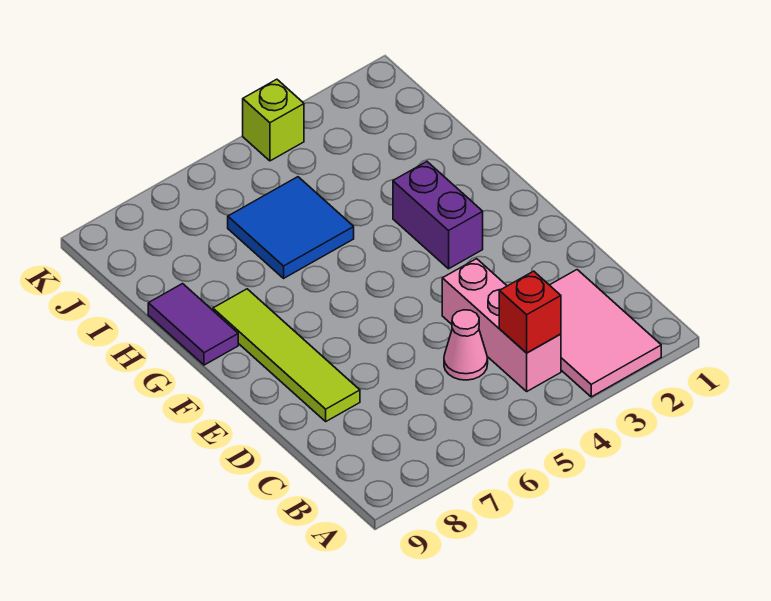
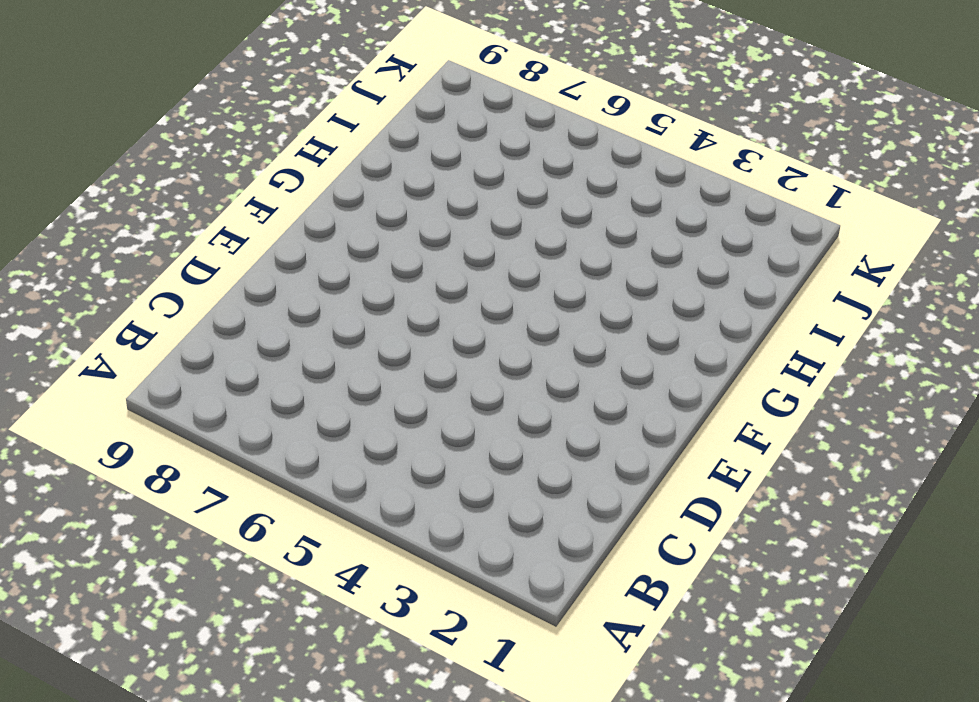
none -> pink tile A2:C3 level 1
none -> pink brick B4:D4 level 1

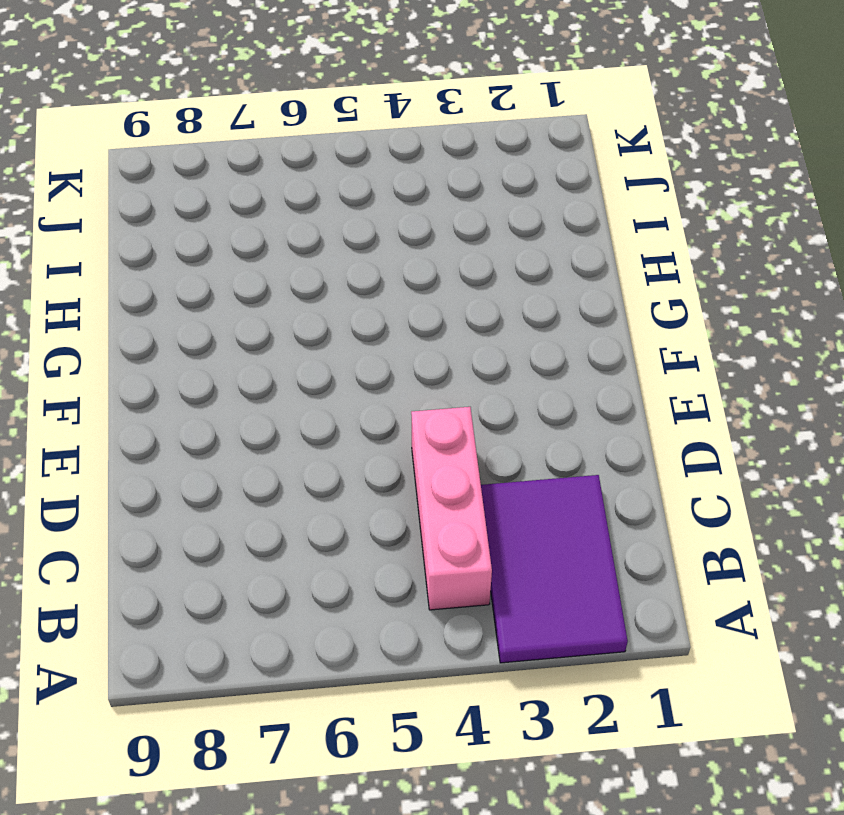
purple tile A2:C3 level 1 -> pink tile A2:C3 level 1
none -> pink cone C5 level 1
none -> lime tile D8:G8 level 1

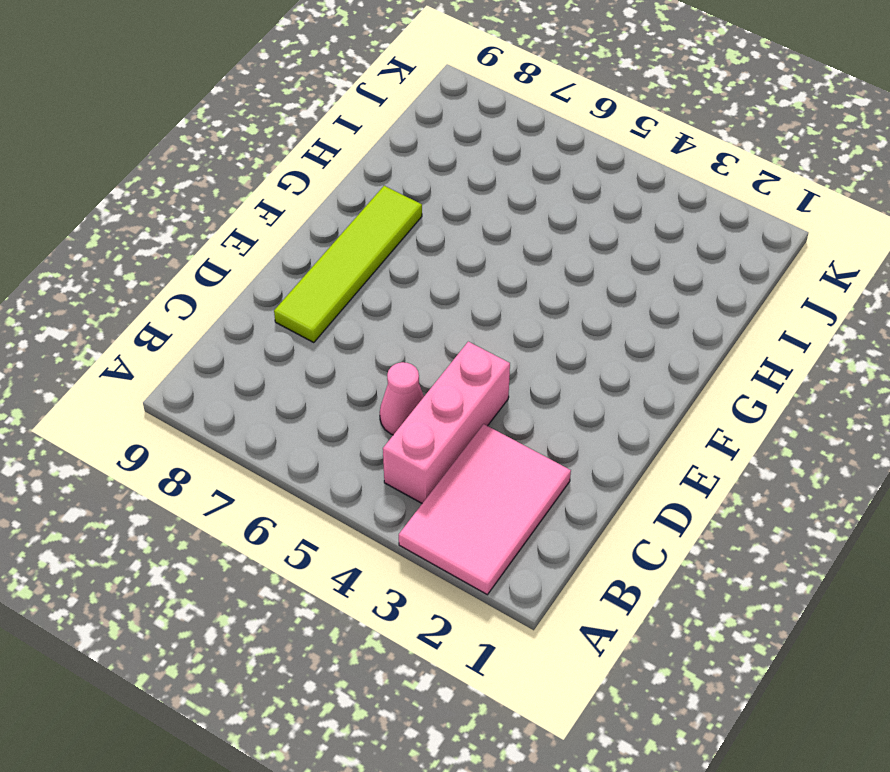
none -> purple brick F3:G3 level 1
none -> purple tile G9:H9 level 1

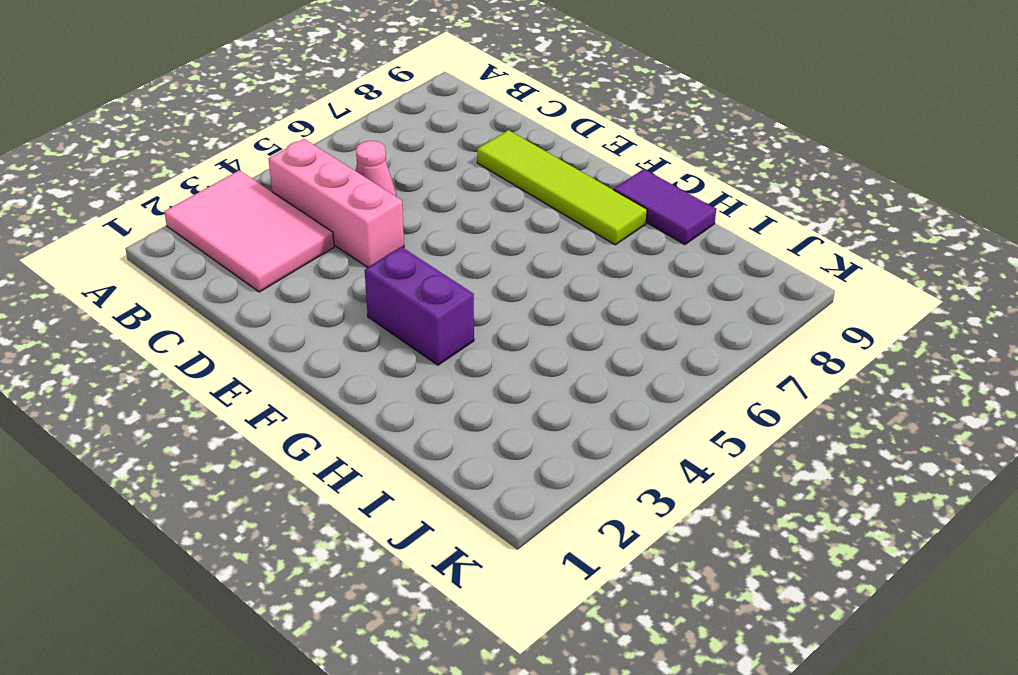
none -> blue tile H5:I6 level 1
none -> lime brick K4 level 1

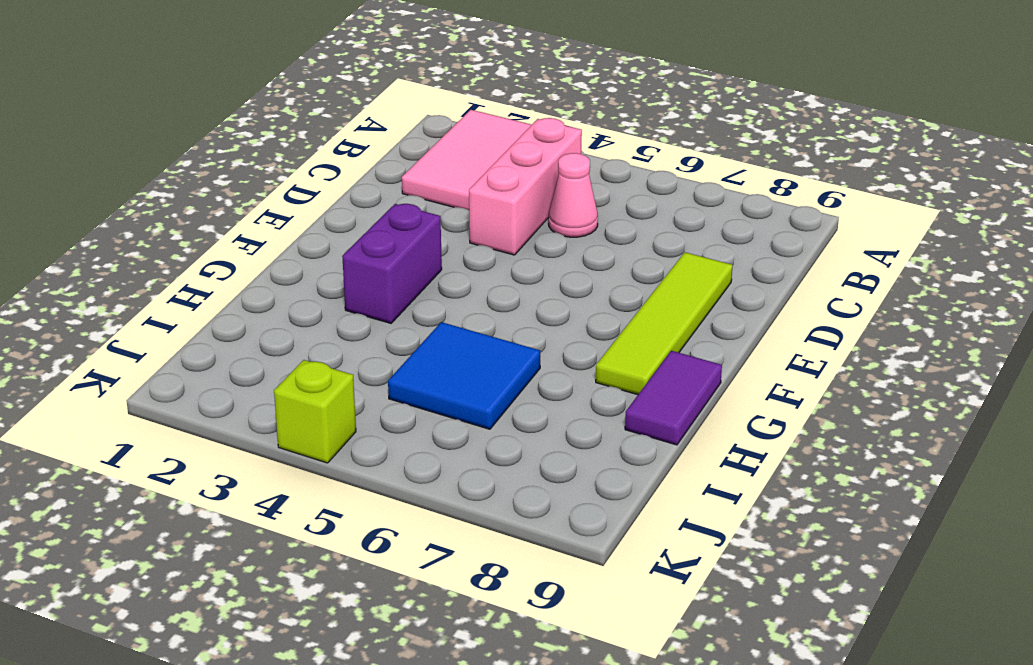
none -> red brick B4 level 2

